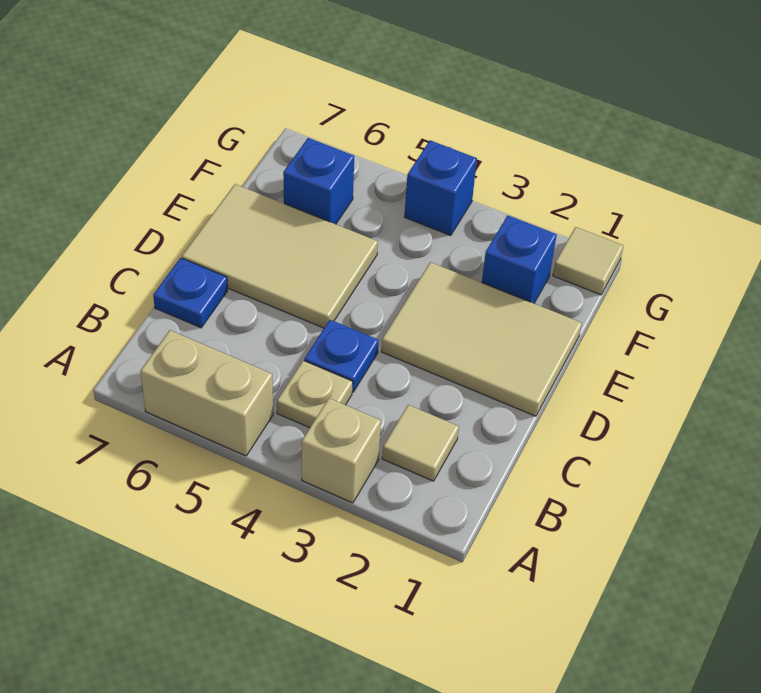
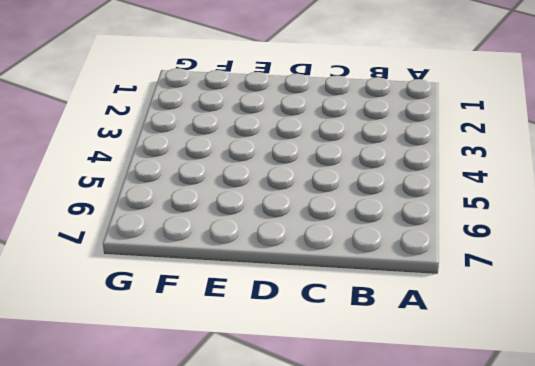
none -> tan brick A3 level 1
none -> tan brick A5:A6 level 1
none -> tan tile B2 level 1

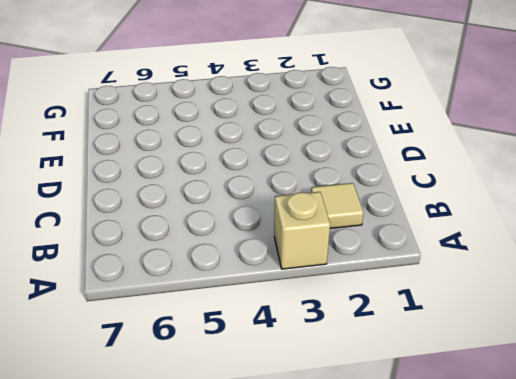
none -> tan brick A5:A6 level 1
none -> tan plate B4 level 1
none -> blue plate C4 level 1

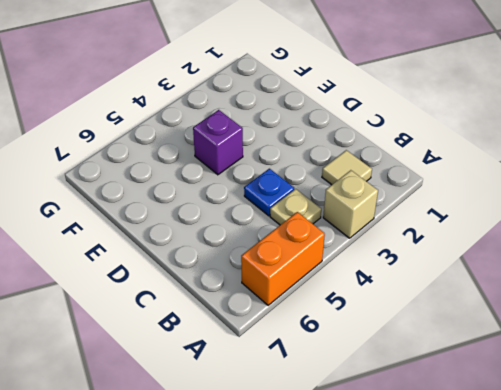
orange brick A5:A6 level 1 -> tan brick A5:A6 level 1
purple brick E4 level 1 -> none
none -> blue plate C7 level 1
none -> tan tile D1:E3 level 1
none -> tan tile D5:E7 level 1

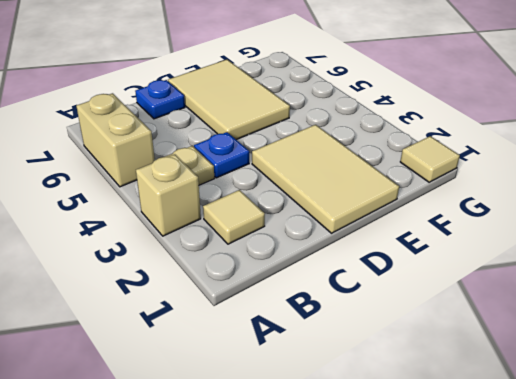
none -> blue brick F2 level 1
none -> blue brick F6 level 1
none -> blue brick G4 level 1

